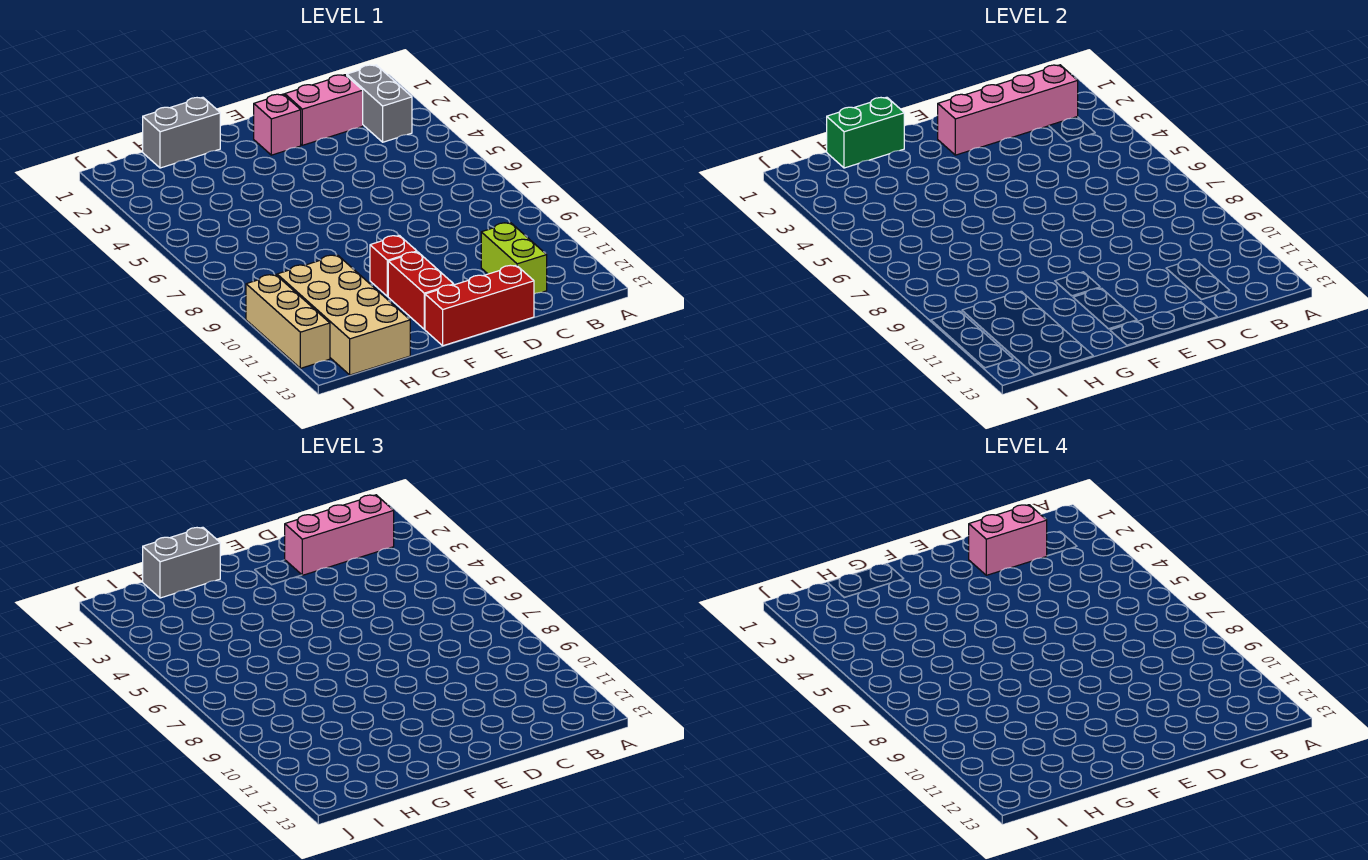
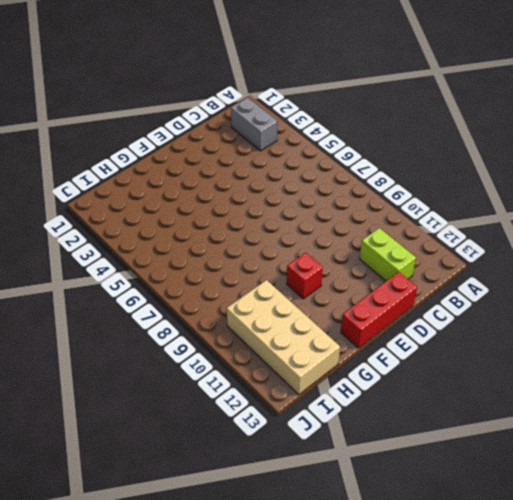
none -> pink brick C2:D2 level 1
none -> pink brick E2 level 1
none -> red brick F11:F12 level 1

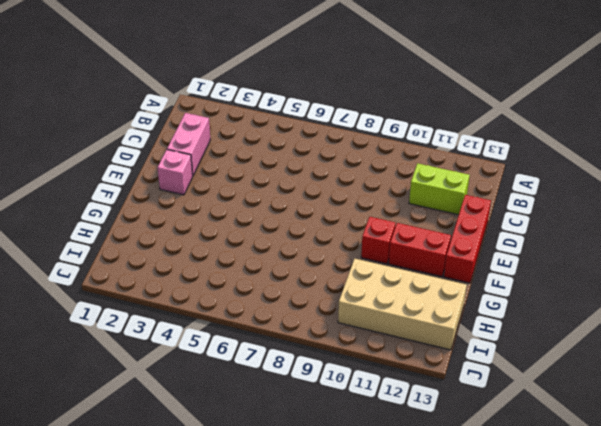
none -> grey brick B2:B3 level 1
none -> grey brick G1:H1 level 1
none -> tan brick J10:J12 level 1

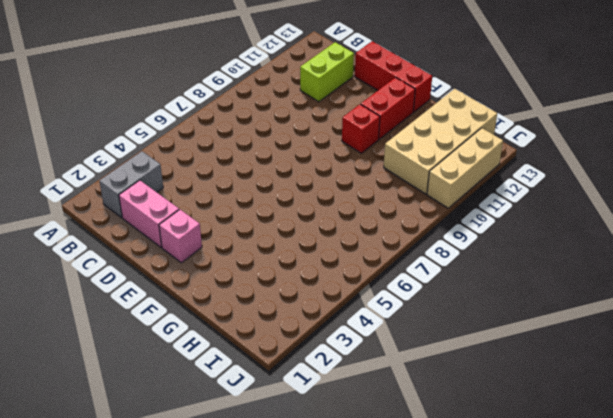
none -> grey brick G1:H1 level 1
none -> pink brick B2:E2 level 2
none -> green brick G1:H1 level 2

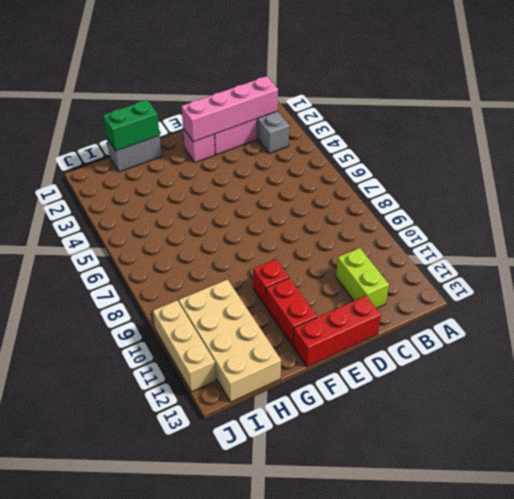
none -> pink brick B2:D2 level 3
none -> grey brick G1:H1 level 3
none -> pink brick C2:D2 level 4

